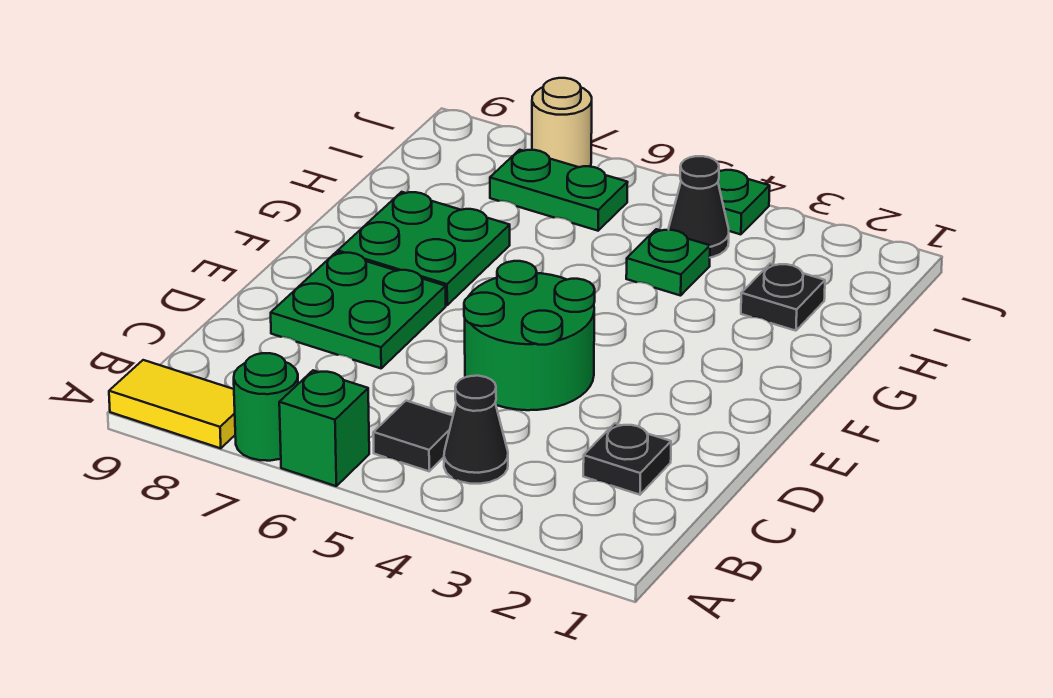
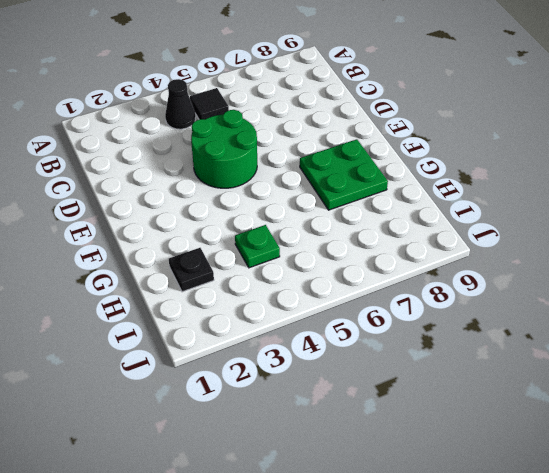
none -> green brick A6 level 1
none -> green round brick A7 level 1
none -> yellow tile A8:A9 level 1

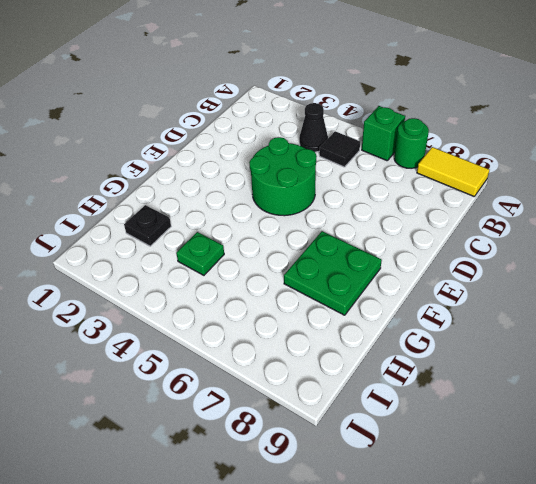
none -> black plate C2 level 1
none -> green plate D7:E8 level 1
none -> black cone I4 level 1

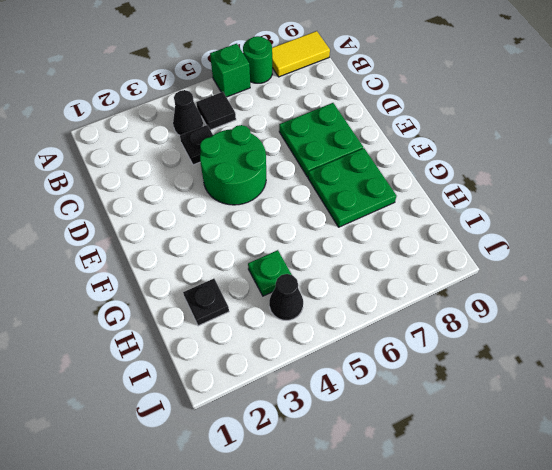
black plate C4 level 1 -> black plate C2 level 1
none -> green plate I6:I7 level 1
none -> green plate J4 level 1
none -> tan round brick J7 level 1

